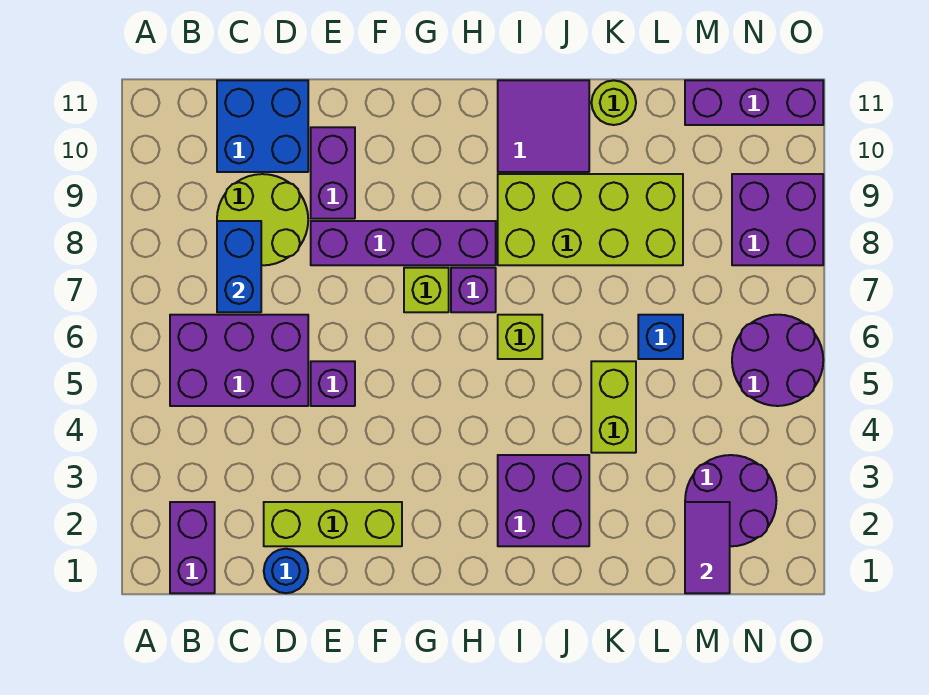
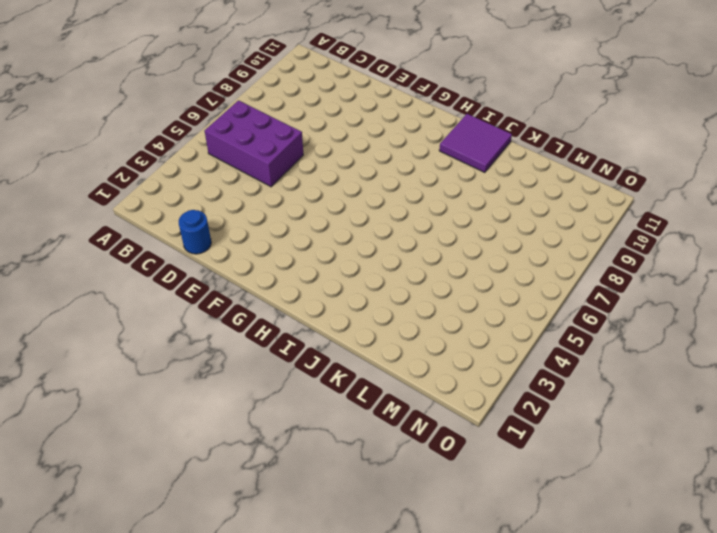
none -> purple brick B1:B2 level 1
none -> lime round brick C8:D9 level 1
none -> blue brick C10:D11 level 1

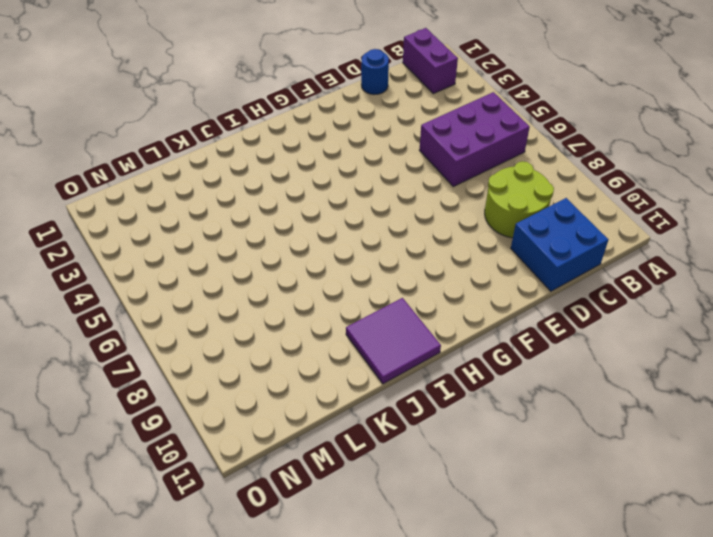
none -> lime brick D2:F2 level 1
none -> purple brick E5 level 1
none -> purple brick E8:H8 level 1

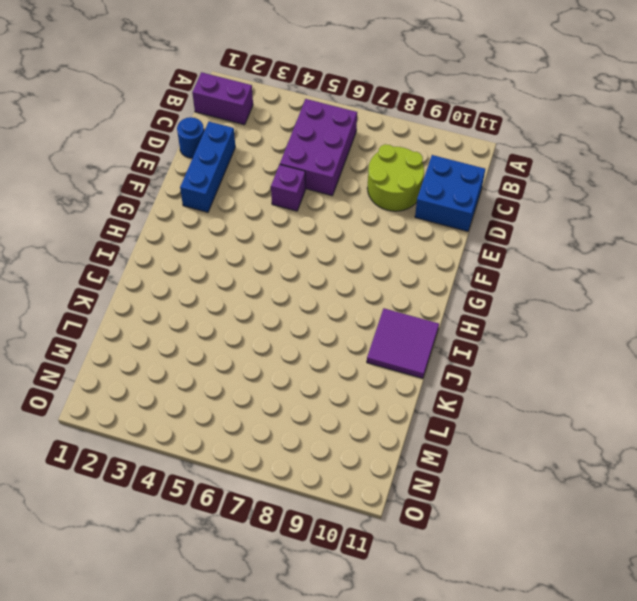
blue brick D2:F2 level 1 -> lime brick D2:F2 level 1
none -> purple brick E8:H8 level 1
none -> purple brick E9:E10 level 1
none -> lime brick G7 level 1

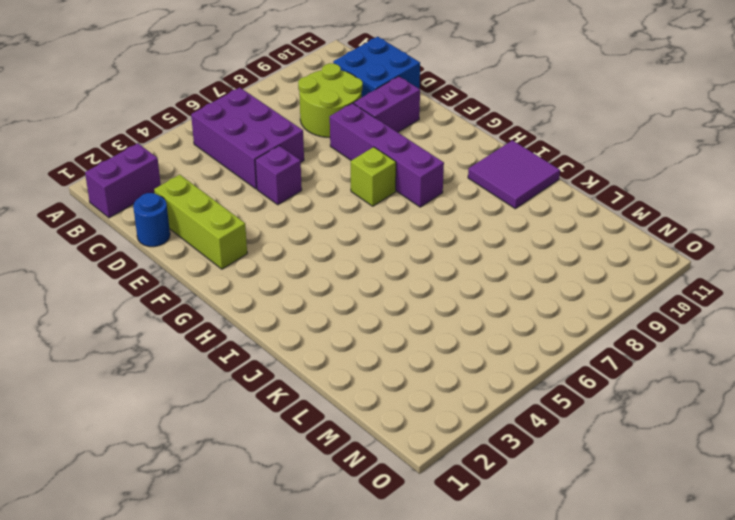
none -> purple brick H7 level 1
none -> purple brick I2:J3 level 1
none -> lime brick I6 level 1

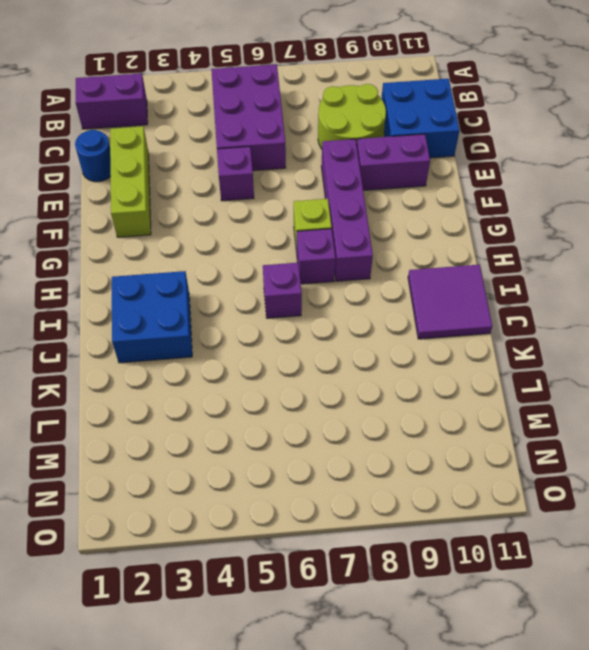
blue brick I2:J3 level 1 -> purple brick I2:J3 level 1
purple brick I6 level 1 -> lime brick I6 level 1
none -> lime brick I8:L9 level 1
none -> lime brick K4:K5 level 1
none -> lime round brick K11 level 1

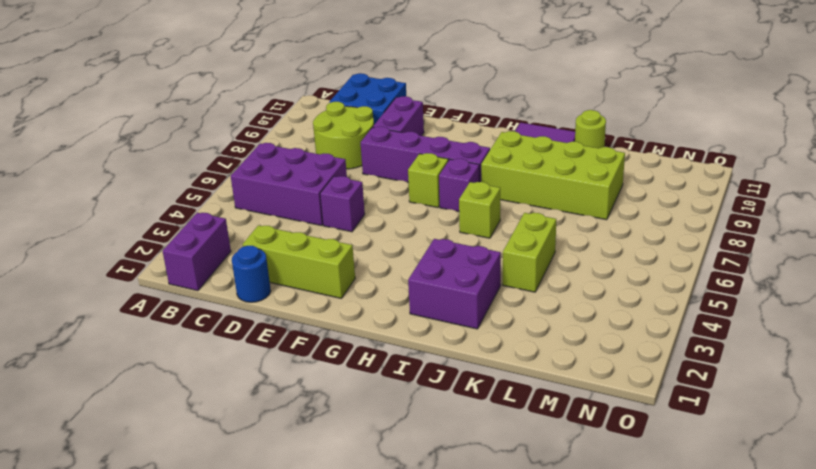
none -> blue brick L6 level 1
none -> purple round brick M2:N3 level 1
none -> purple brick M11:O11 level 1

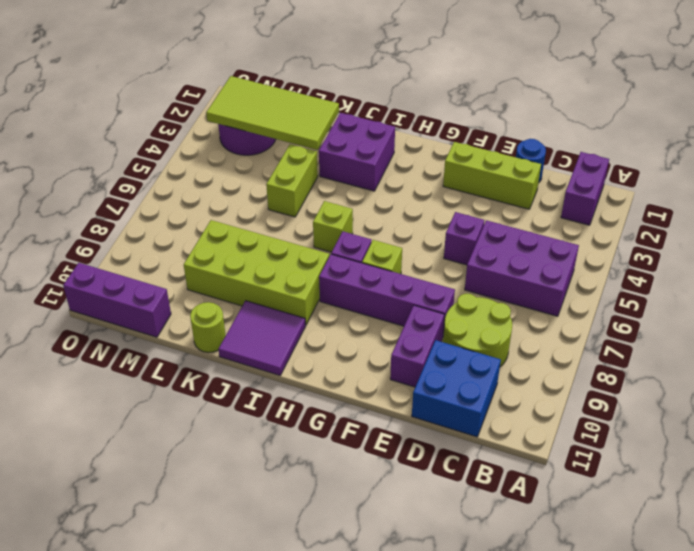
lime tile K2:N3 level 2 -> purple tile M1:M2 level 2
none -> blue brick L6 level 1
none -> purple round brick N5:O6 level 1
none -> purple brick N8:O9 level 1

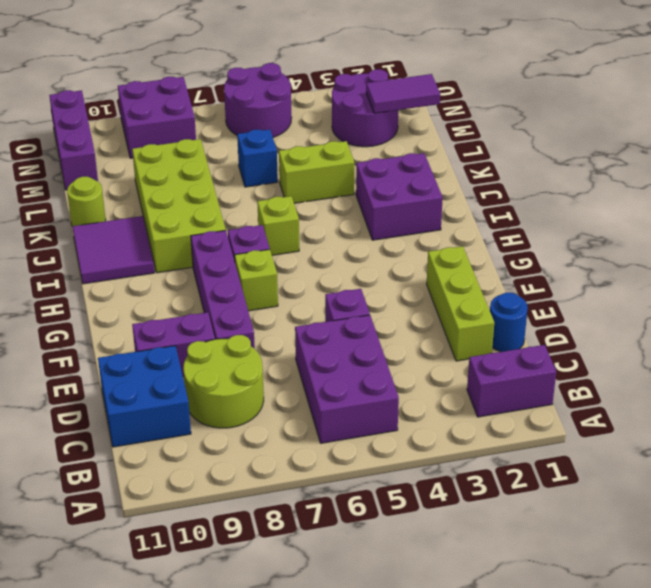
none -> blue brick C7:C8 level 2

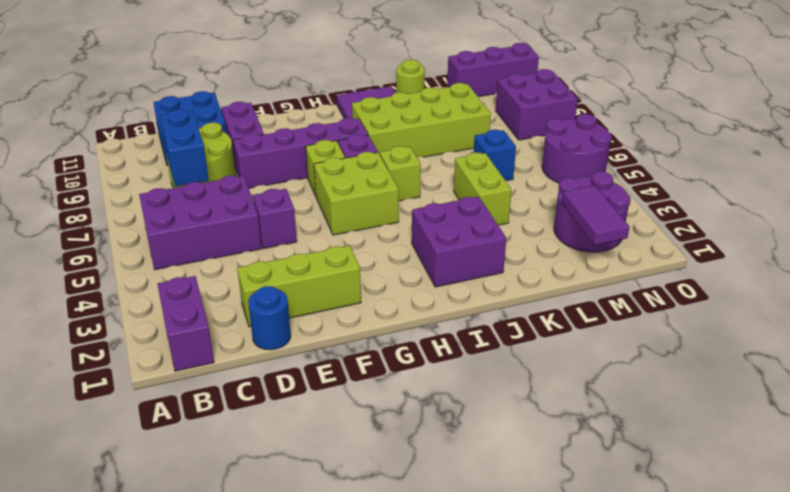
lime brick G5:H6 level 1 -> none

